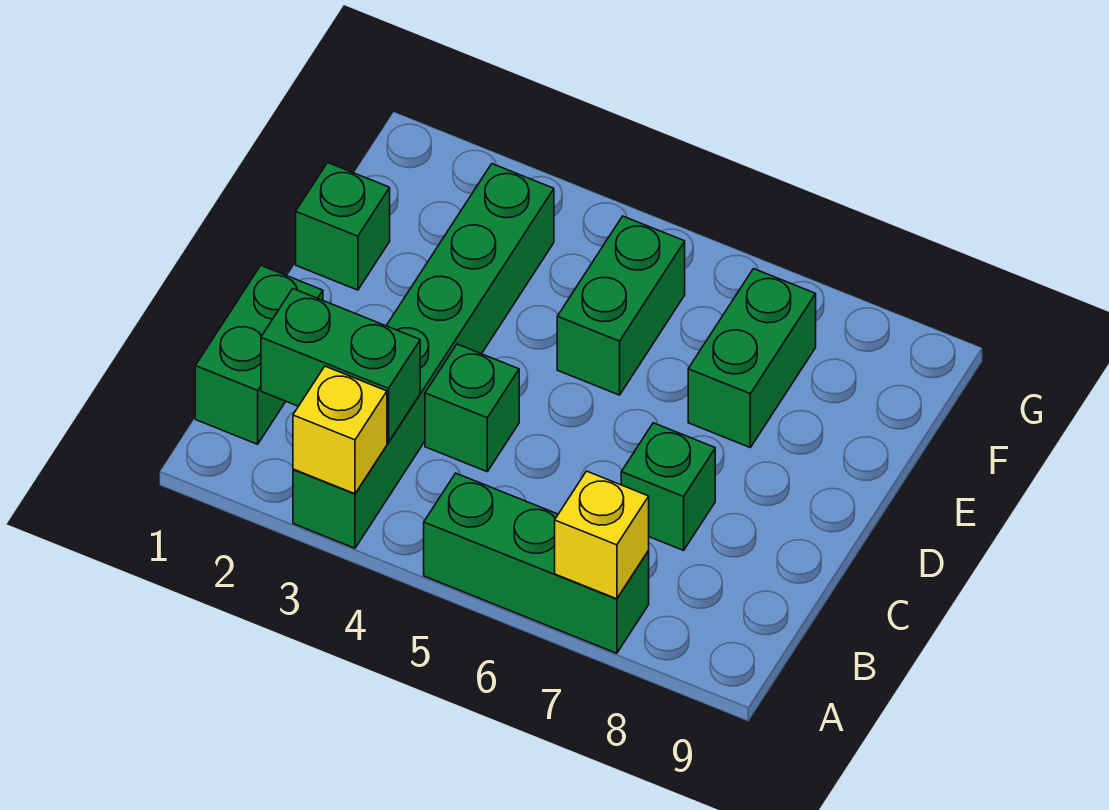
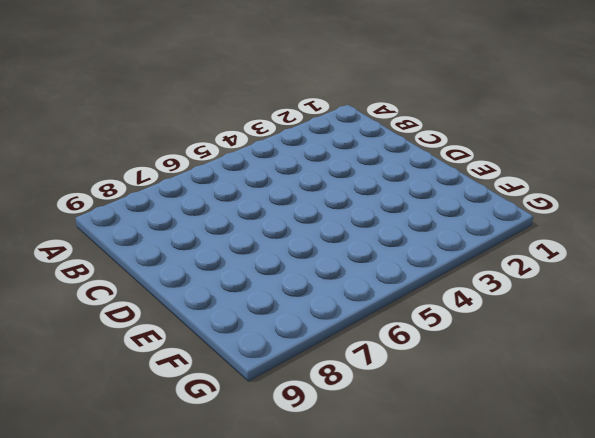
none -> green brick A3:F3 level 1
none -> green brick A5:A7 level 1

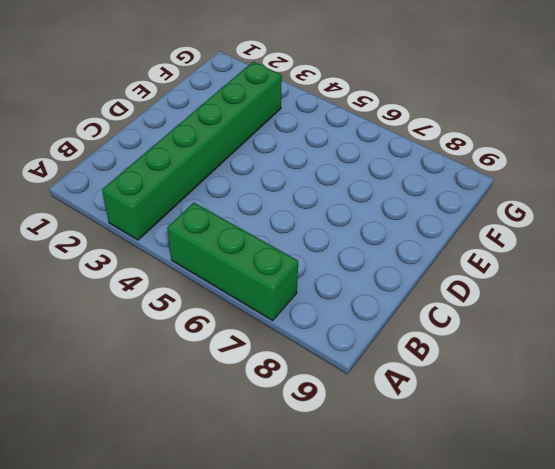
none -> green brick B1:C1 level 1
none -> green brick C4 level 1

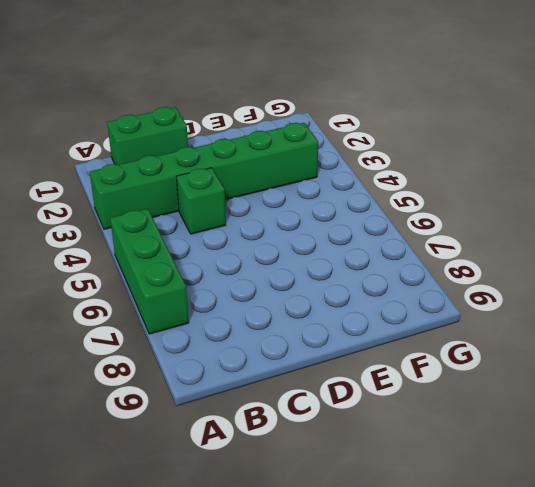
none -> green brick C7 level 1
none -> green brick E1 level 1

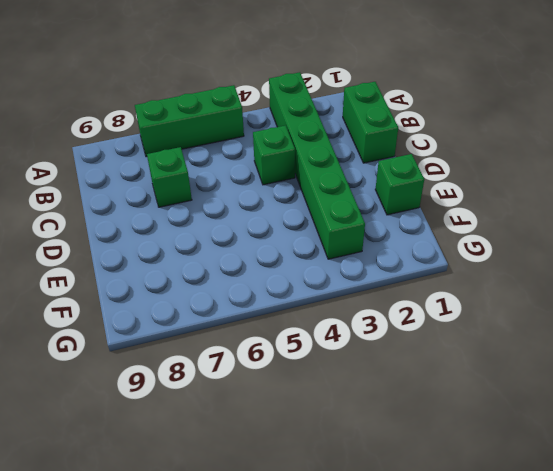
none -> green brick E5:F5 level 1
none -> green brick E7:F7 level 1

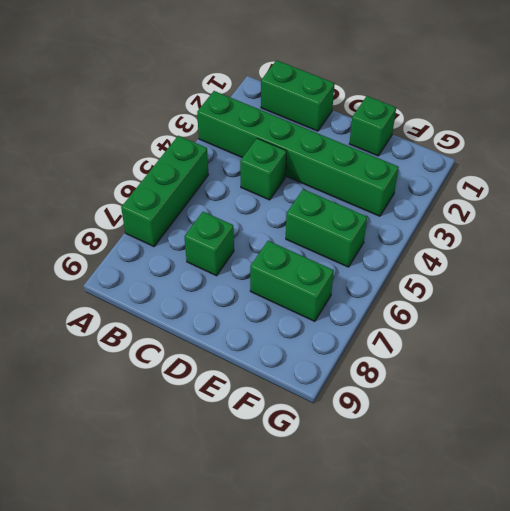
none -> yellow brick A3 level 2
none -> yellow brick A7 level 2

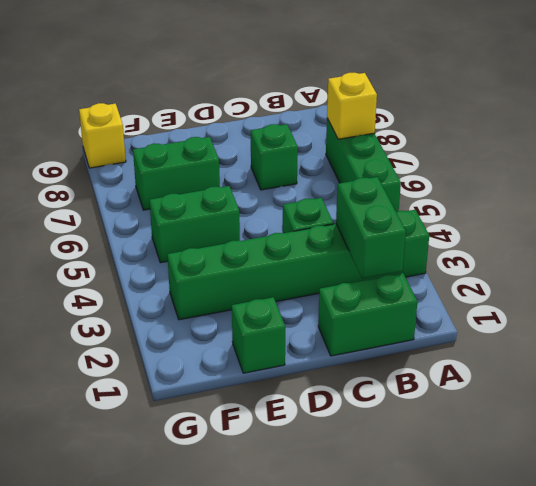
yellow brick G9 level 1 -> yellow brick A3 level 2

